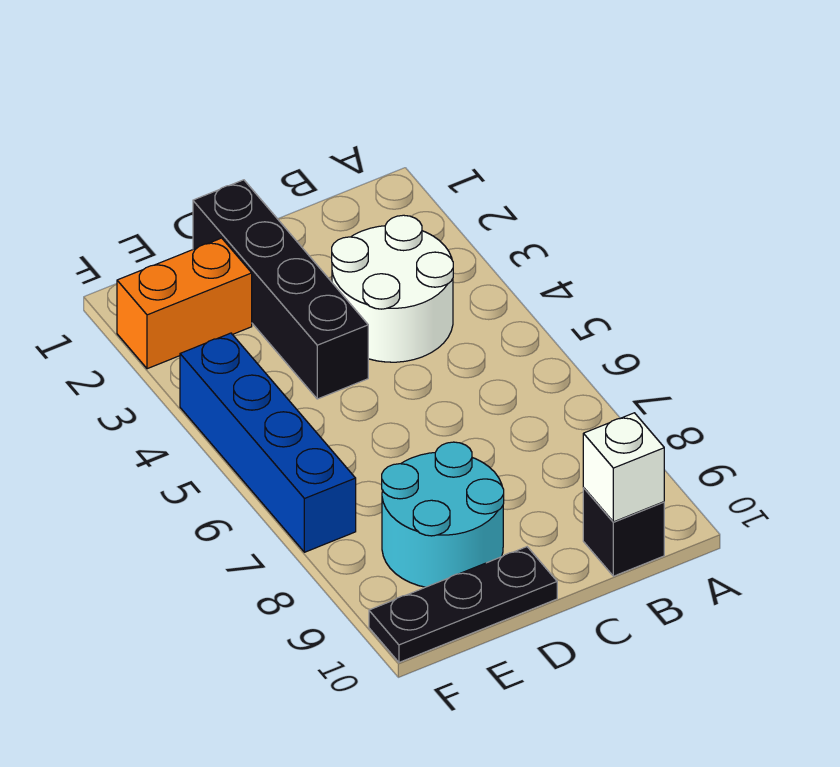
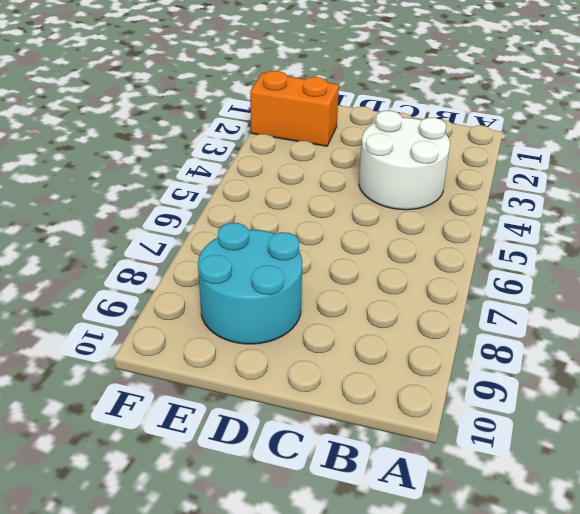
none -> black brick B10 level 1
none -> black brick D1:D4 level 1

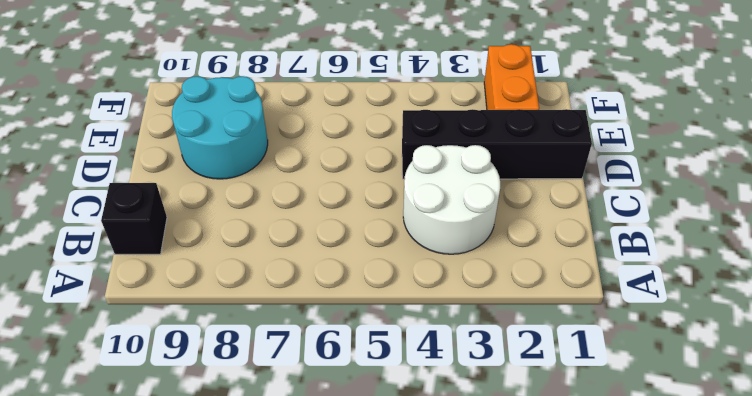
none -> black plate D10:F10 level 1
none -> blue brick F4:F7 level 1

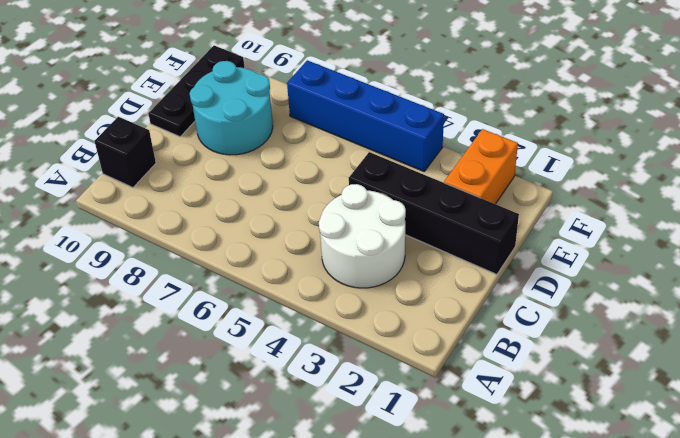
none -> white brick B10 level 2

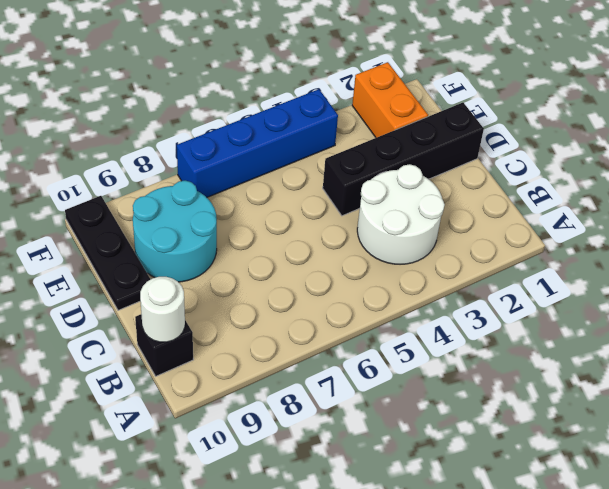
white round brick B10 level 2 -> white brick B10 level 2

